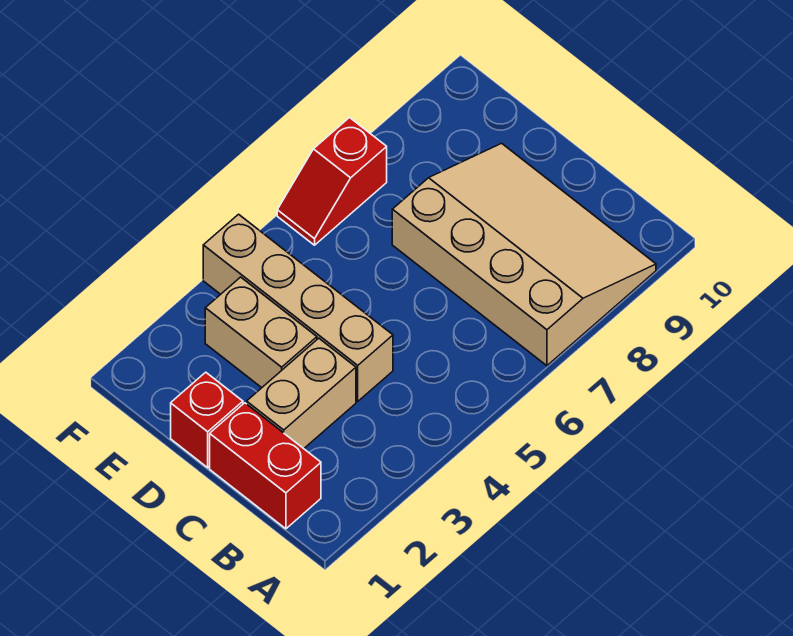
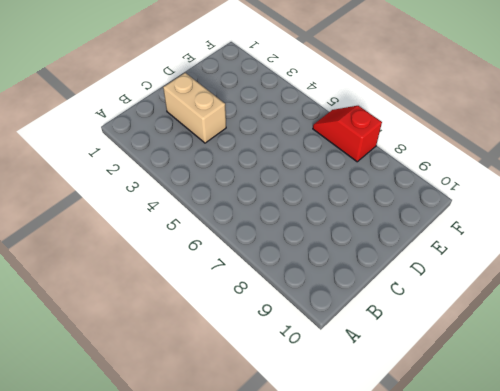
none -> tan slope A7:D9 level 1 top 7
none -> red brick B1:C1 level 1

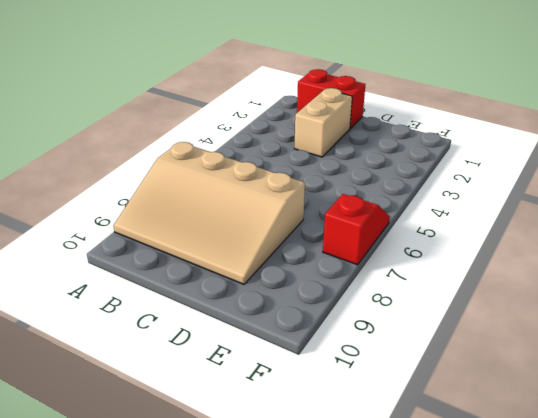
none -> tan brick C4:F4 level 1
none -> red brick D1 level 1

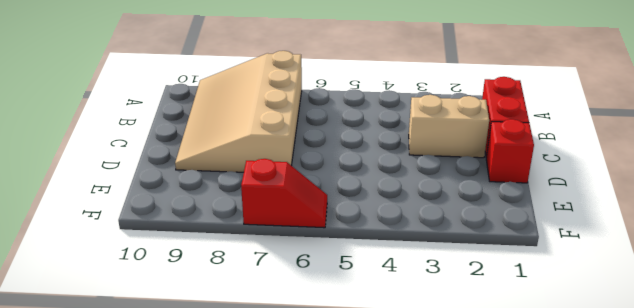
none -> tan brick C4:F4 level 1
none -> tan brick D3:E3 level 1

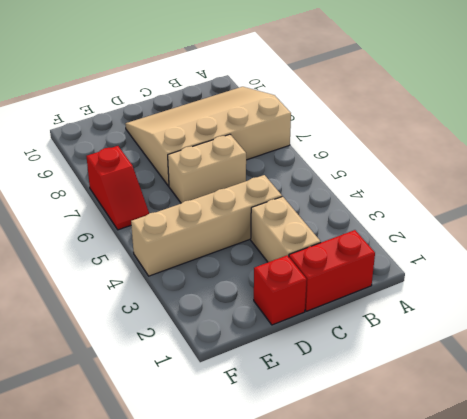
tan brick C6:D6 level 1 -> tan brick D3:E3 level 1

